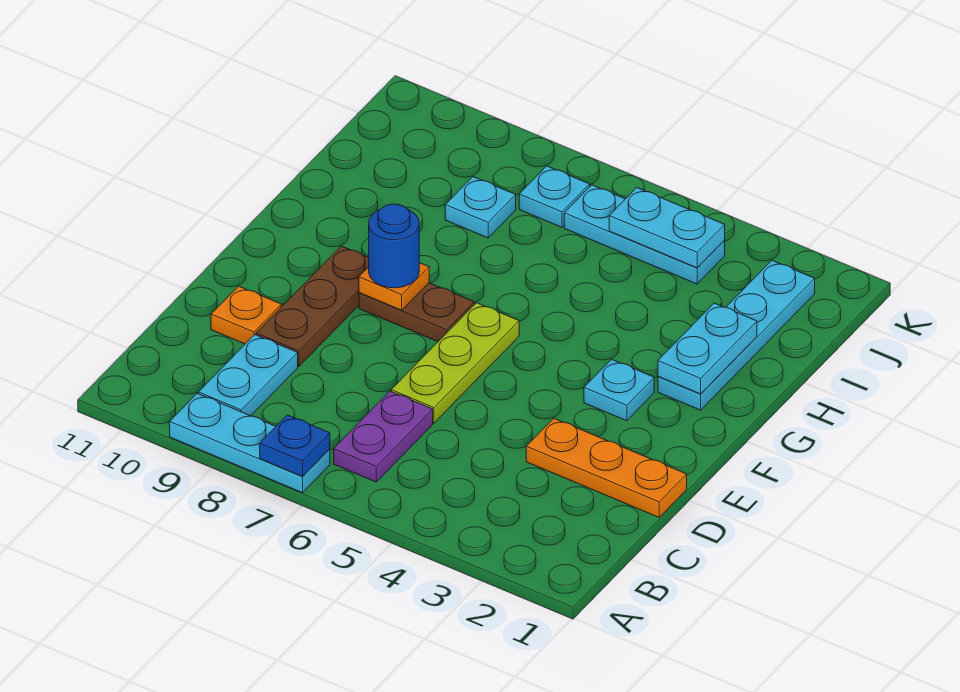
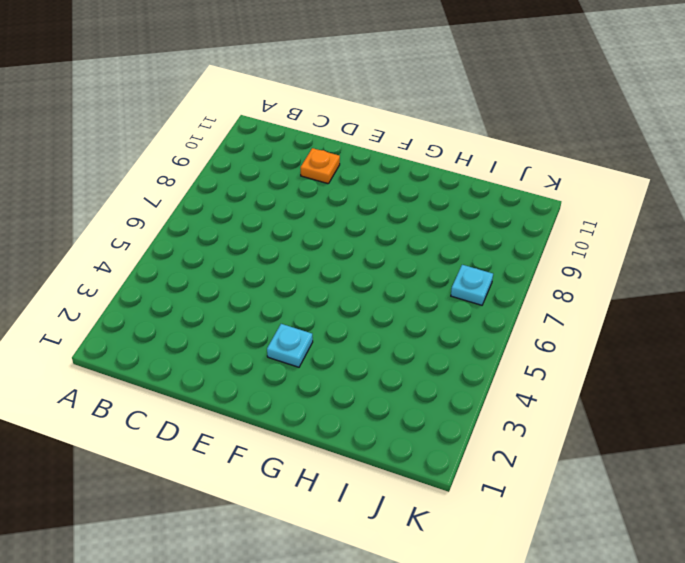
none -> cyan plate A7:A9 level 1
none -> purple plate B6:C6 level 1
none -> cyan plate B9:C9 level 1

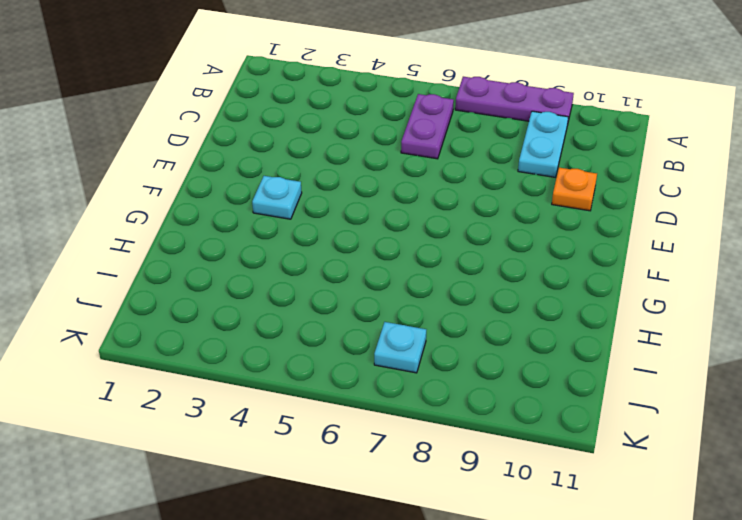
purple plate A7:A9 level 1 -> cyan plate A7:A9 level 1
none -> orange plate D1:D3 level 1
none -> lime plate D6:F6 level 1
none -> brown plate D9:F9 level 1

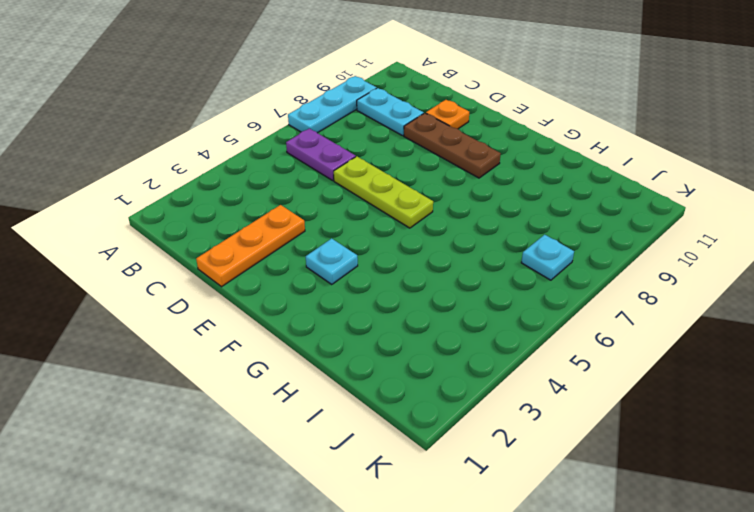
none -> brown plate F7:F8 level 1
none -> cyan plate G2:J2 level 1
none -> cyan plate I8 level 1

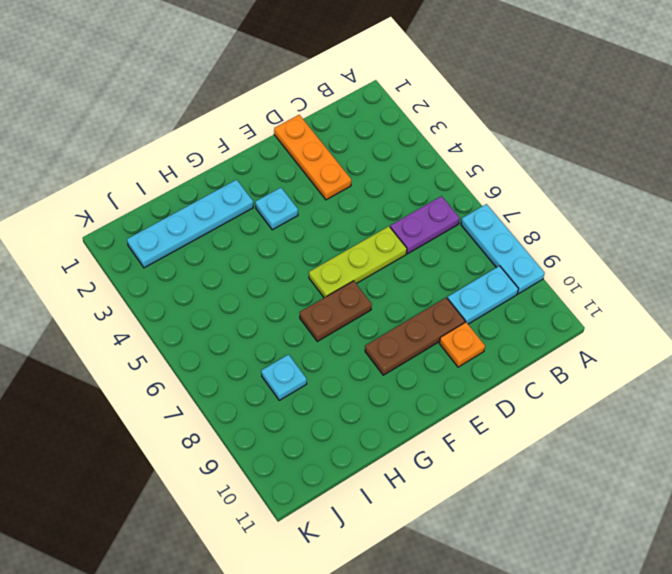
brown plate F7:G7 level 1 -> brown plate F7:F8 level 1
none -> cyan plate J4:J6 level 1
none -> cyan plate J7 level 1
none -> blue plate A7 level 2

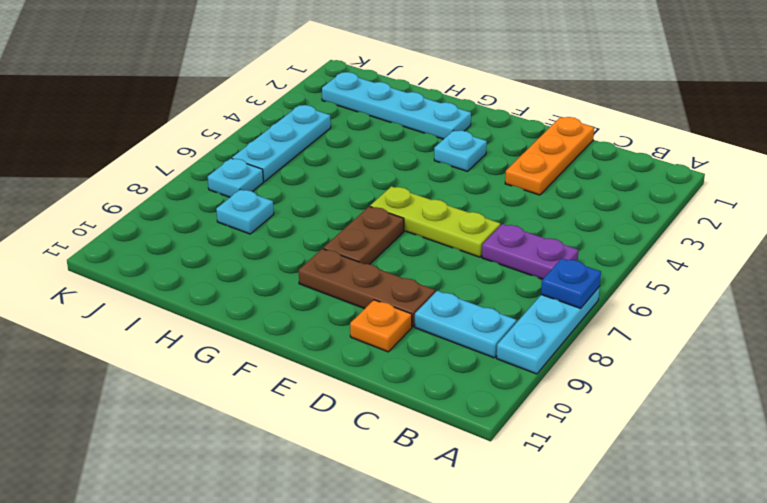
none -> orange plate F8 level 2
none -> cyan plate G2:H2 level 2
none -> cyan plate J4:J5 level 2

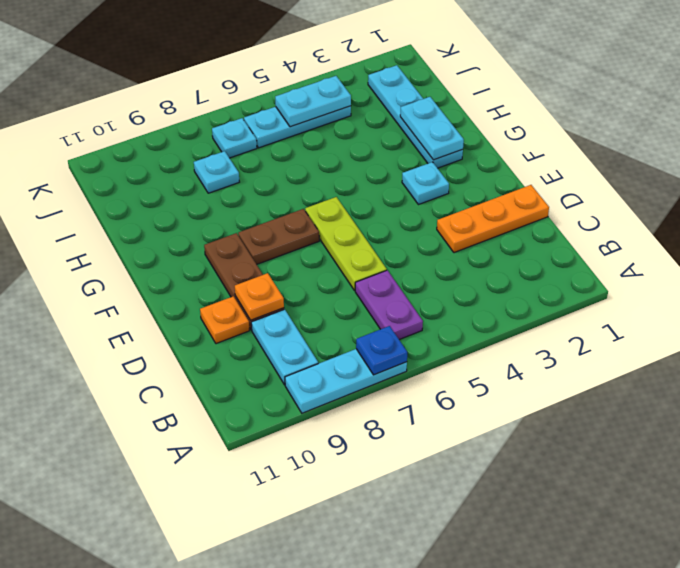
orange plate D9 level 2 -> orange plate F8 level 2
none -> blue round brick F8 level 3

